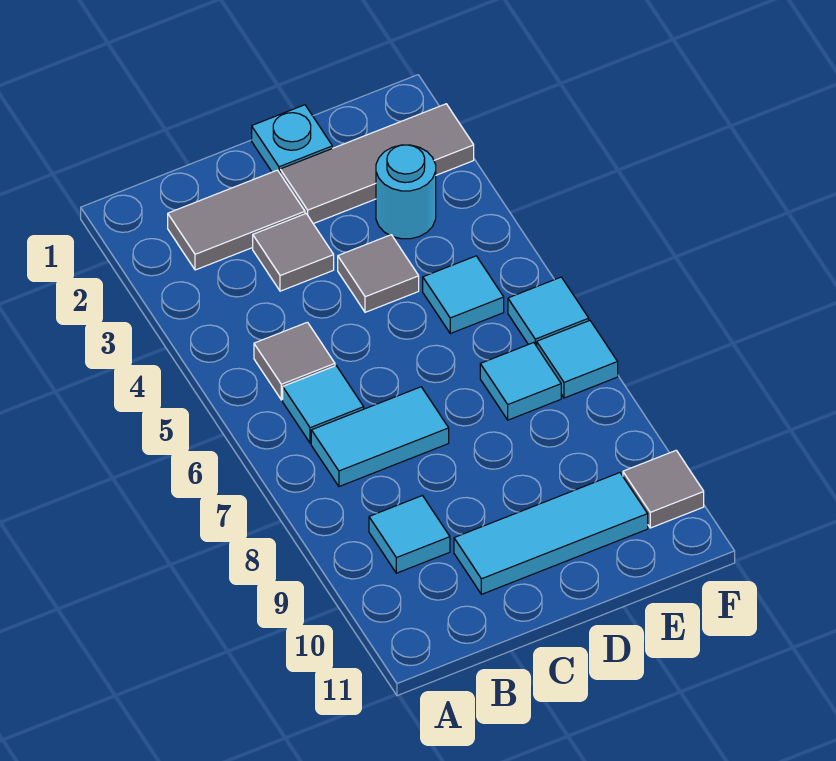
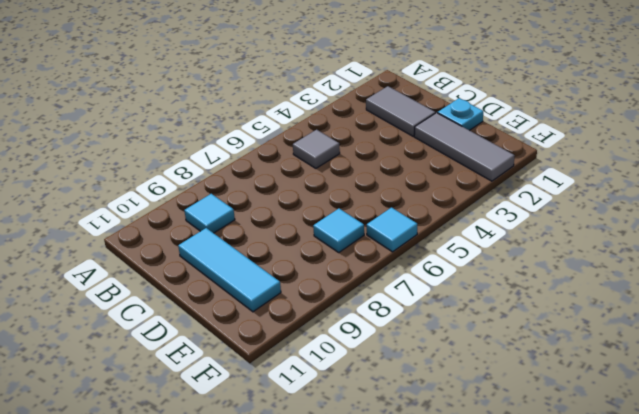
none -> cyan tile B6 level 1
none -> cyan tile B7:C7 level 1
none -> grey tile C3 level 1

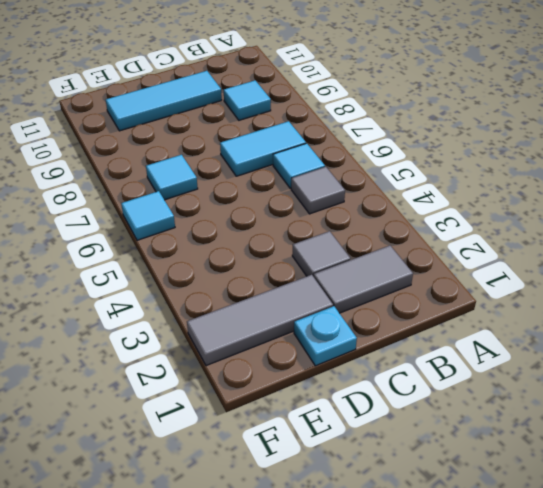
none -> grey tile D4 level 1
none -> cyan round brick E3 level 1
none -> cyan tile E5 level 1

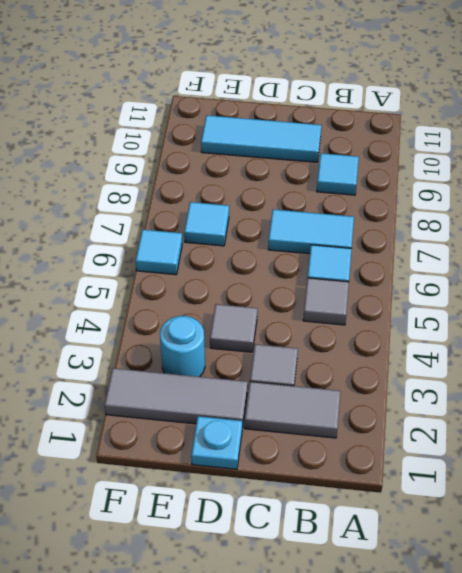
none -> cyan tile E5 level 1
none -> cyan tile F7 level 1
none -> grey tile F10 level 1

